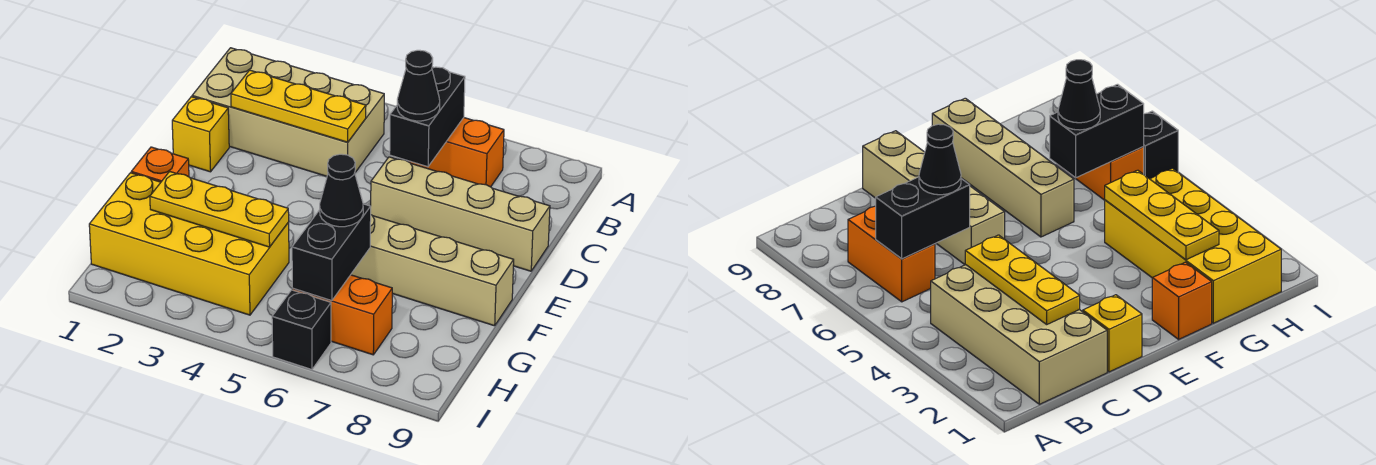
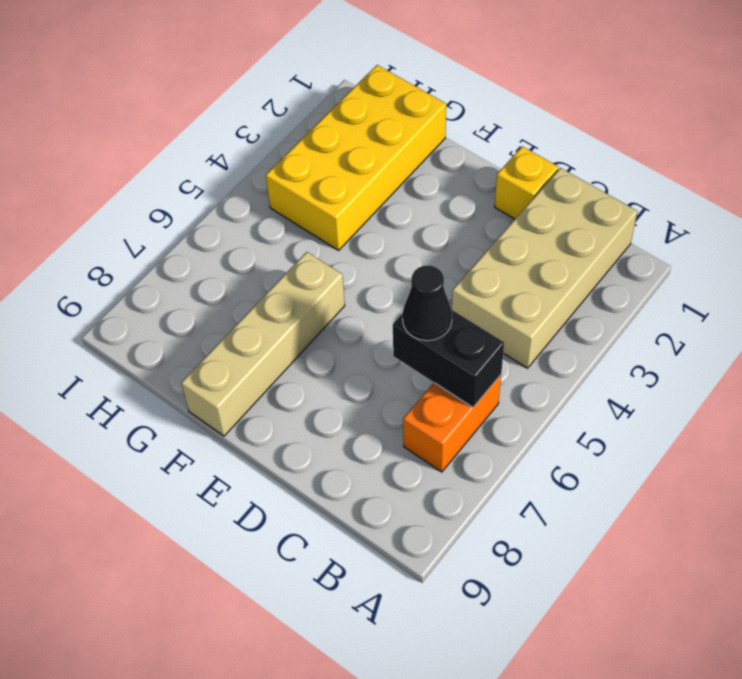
none -> tan brick D6:D9 level 1
none -> orange brick F1 level 1
none -> orange brick H6:H7 level 1

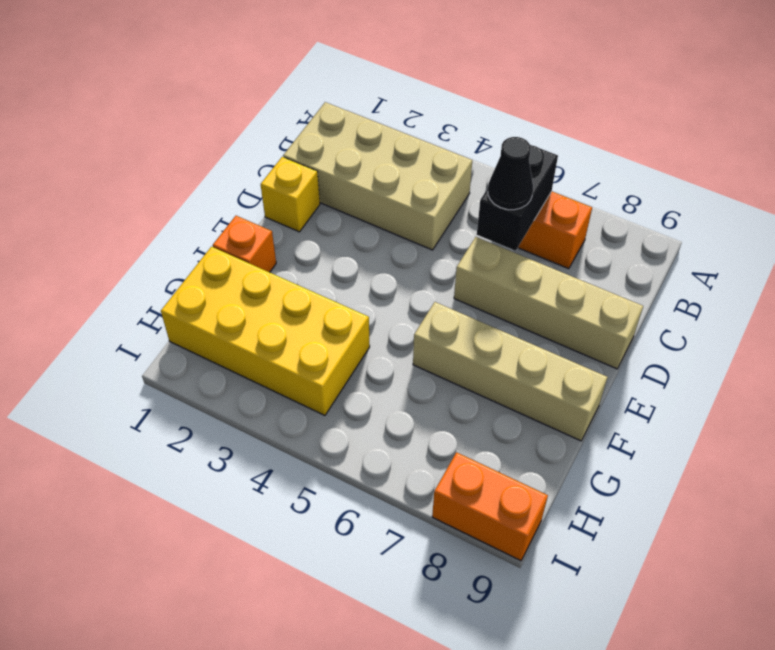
orange brick I8:I9 level 1 -> orange brick H6:H7 level 1
none -> black brick I6 level 1
none -> yellow plate C2:C4 level 2
none -> yellow plate G2:G4 level 2

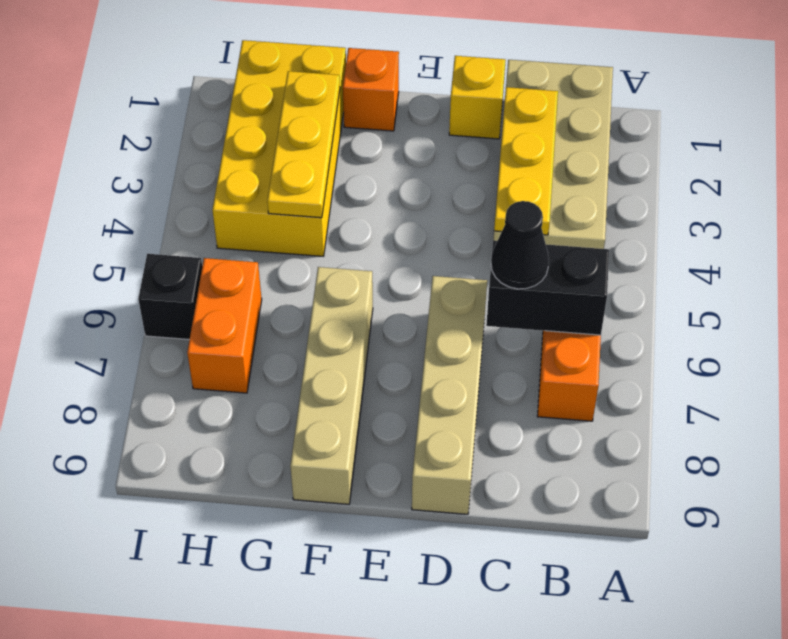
none -> black brick G6:H6 level 2
none -> black cone G6 level 3

